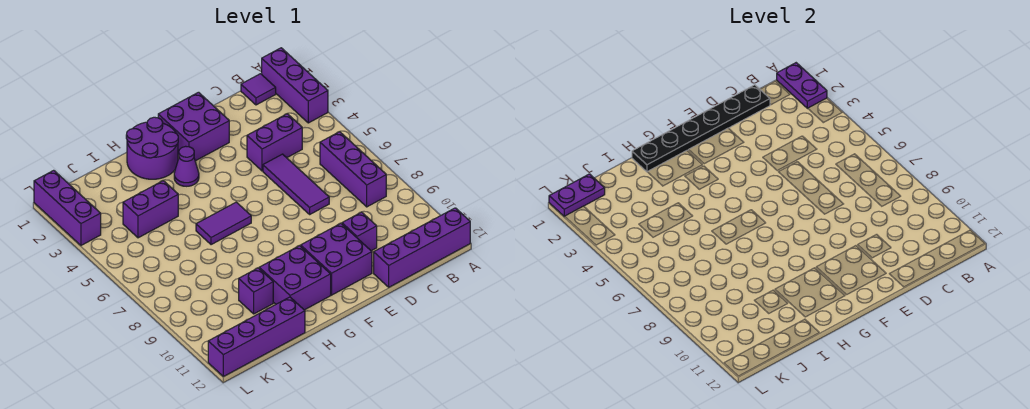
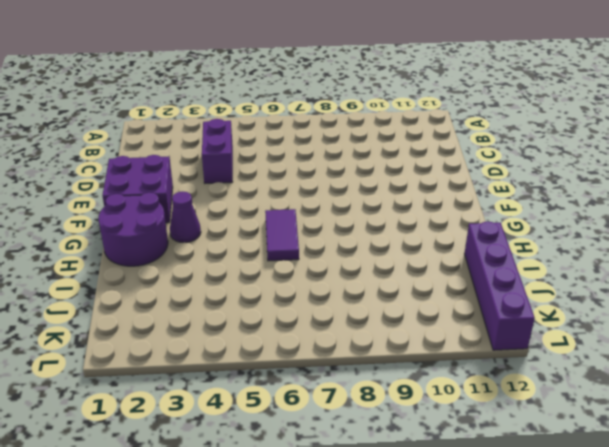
none -> purple brick A1:A3 level 1
none -> purple brick A12:D12 level 1
none -> purple tile B1 level 1

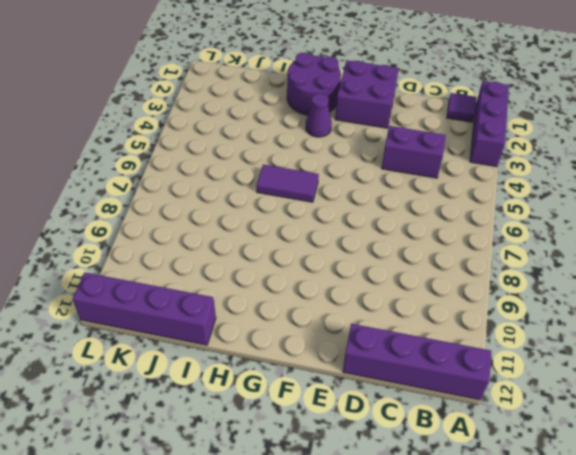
none -> purple brick B6:B8 level 1
none -> purple tile D5:D7 level 1
none -> purple brick D10 level 1

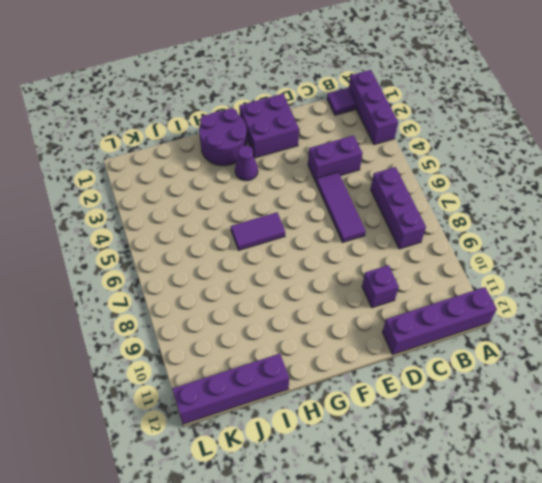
none -> purple brick E10:F11 level 1
none -> purple brick G10:H11 level 1
none -> purple brick I4:J4 level 1

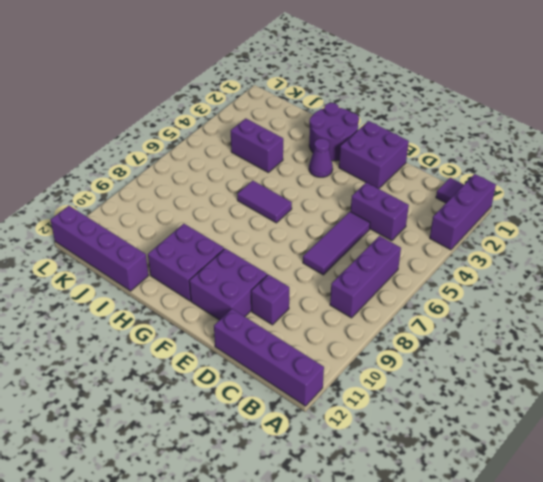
none -> purple brick I10 level 1
none -> purple brick L1:L3 level 1
none -> purple plate A1:A2 level 2

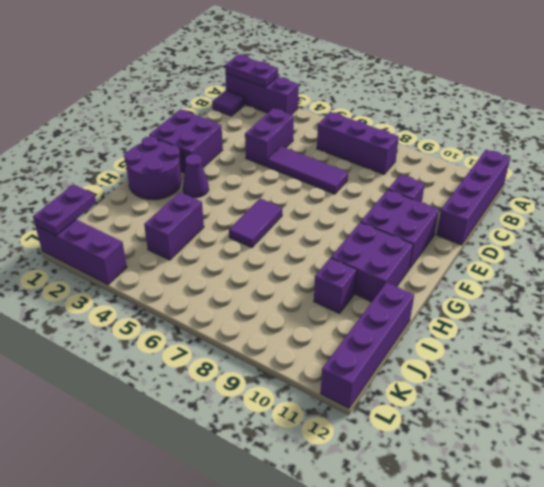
none -> black plate C1:H1 level 2

